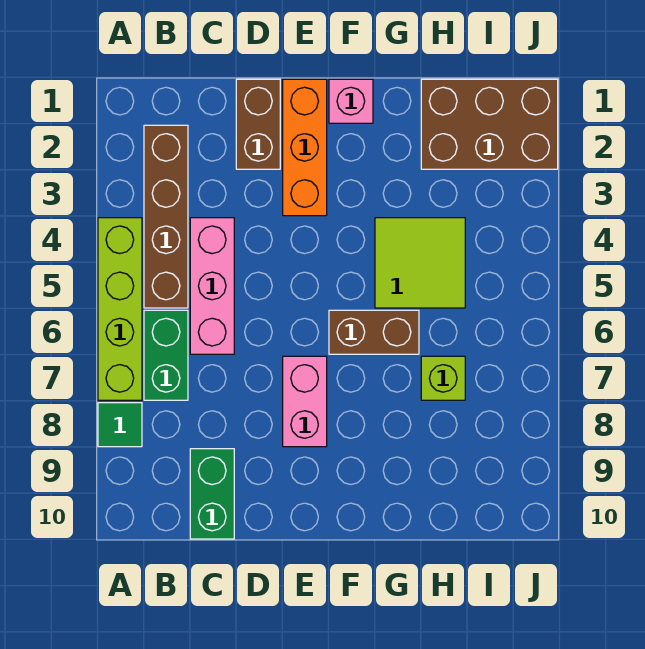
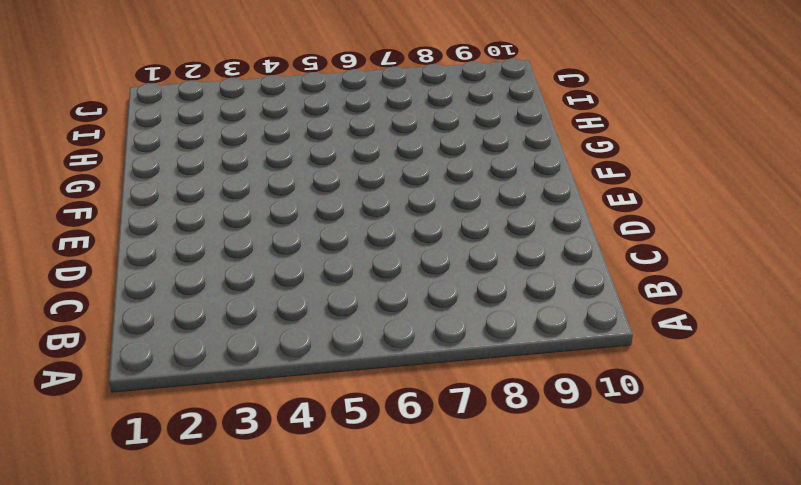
none -> lime brick A4:A7 level 1
none -> green tile A8 level 1
none -> brown brick B2:B5 level 1

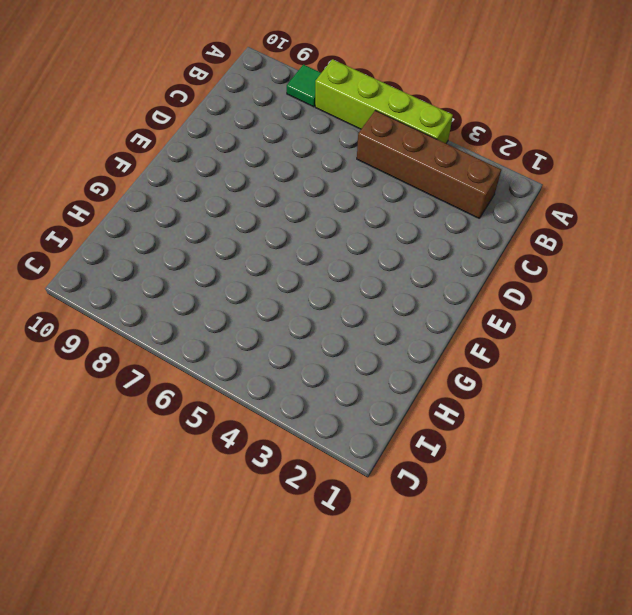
none -> green brick B6:B7 level 1
none -> pink brick C4:C6 level 1
none -> green brick C9:C10 level 1

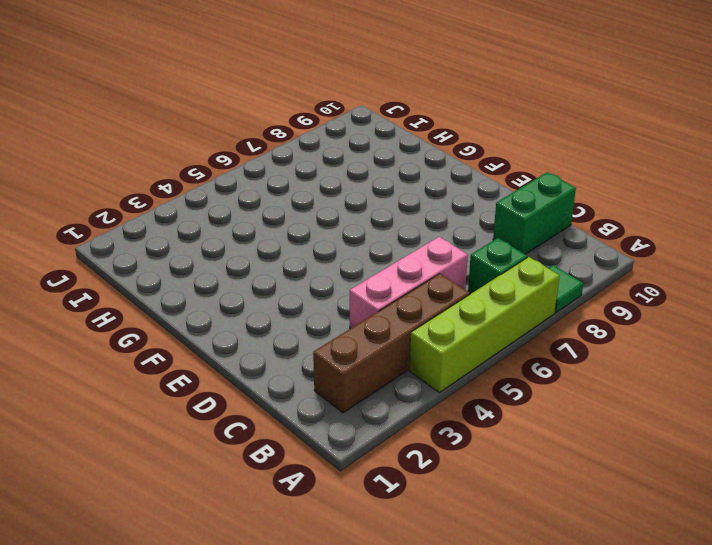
green brick B7 level 1 -> green brick B6:B7 level 1
none -> brown brick D1:D2 level 1
none -> orange brick E1:E3 level 1
none -> pink brick E7:E8 level 1

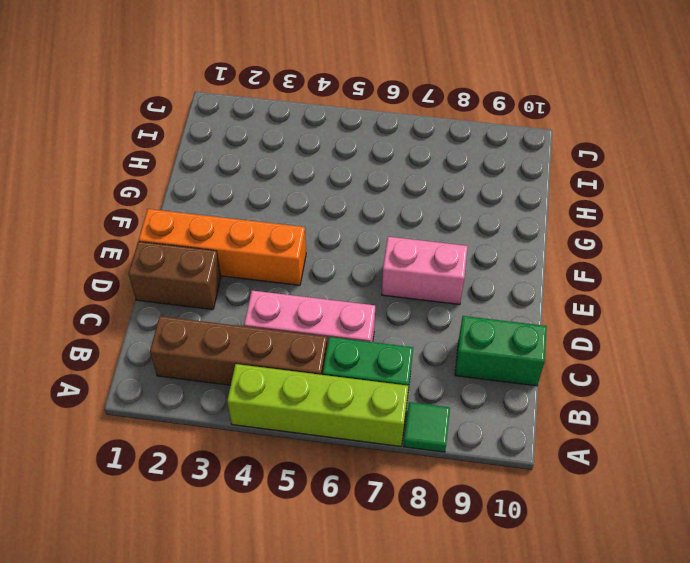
orange brick E1:E4 level 1 -> orange brick E1:E3 level 1
none -> pink brick F1 level 1
none -> brown brick F6:G6 level 1
none -> lime tile G4:H5 level 1

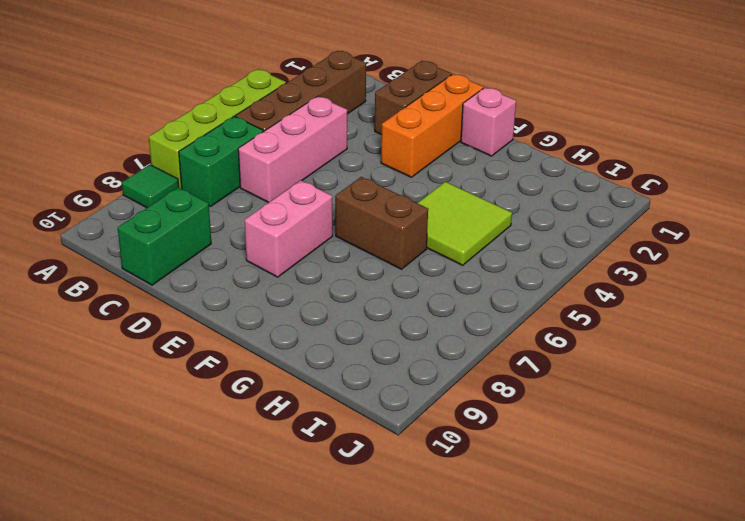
none -> brown brick H1:J2 level 1
none -> lime brick H7 level 1

